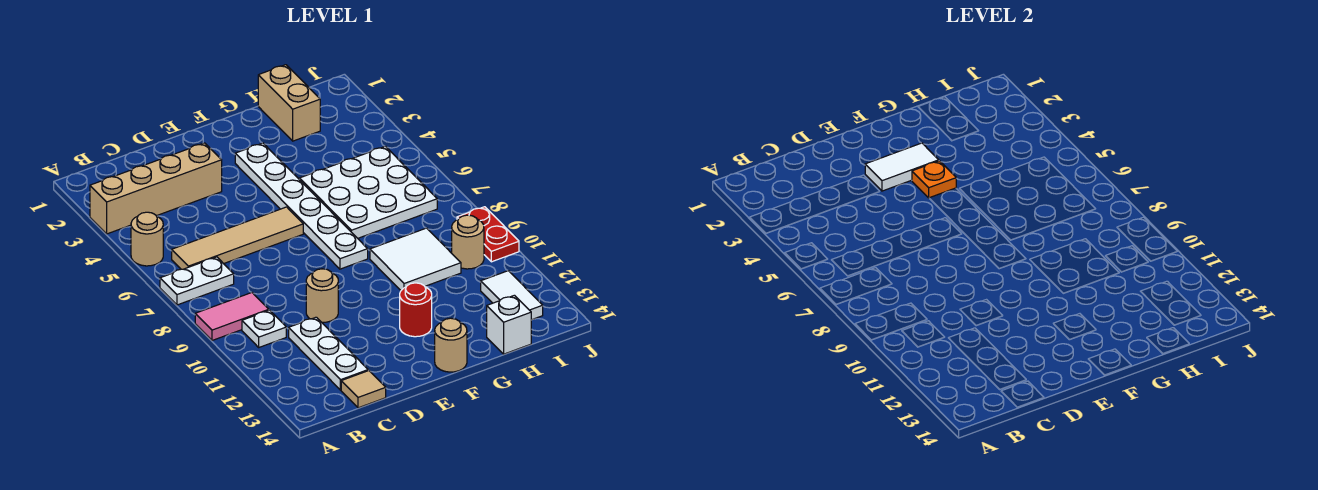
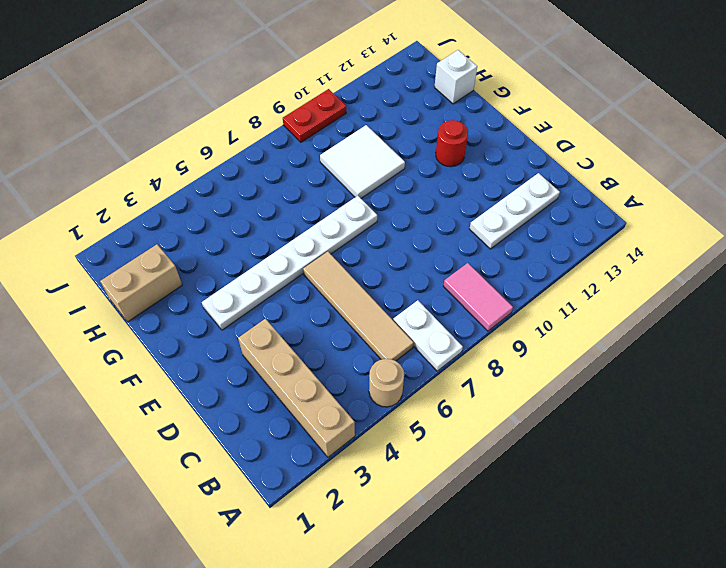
none -> white plate B10 level 1
none -> tan tile C14 level 1
none -> tan round brick D10 level 1

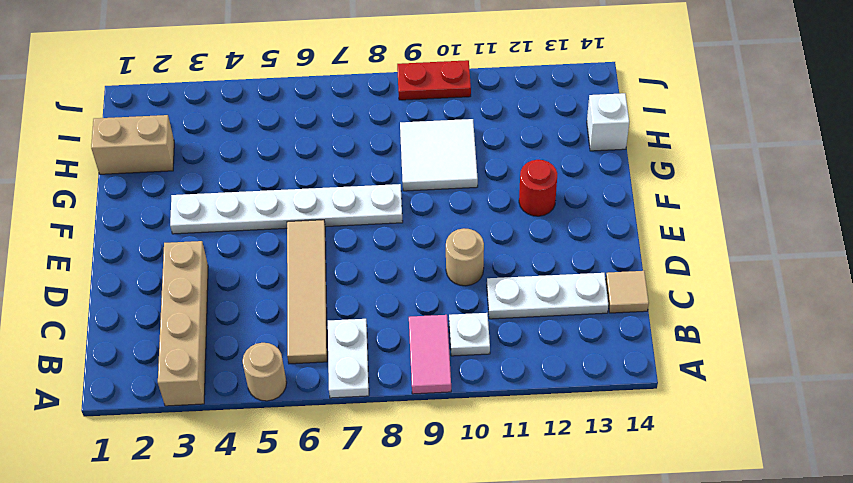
none -> tan round brick F14 level 1
none -> white plate G5:I7 level 1
none -> tan round brick I10 level 1

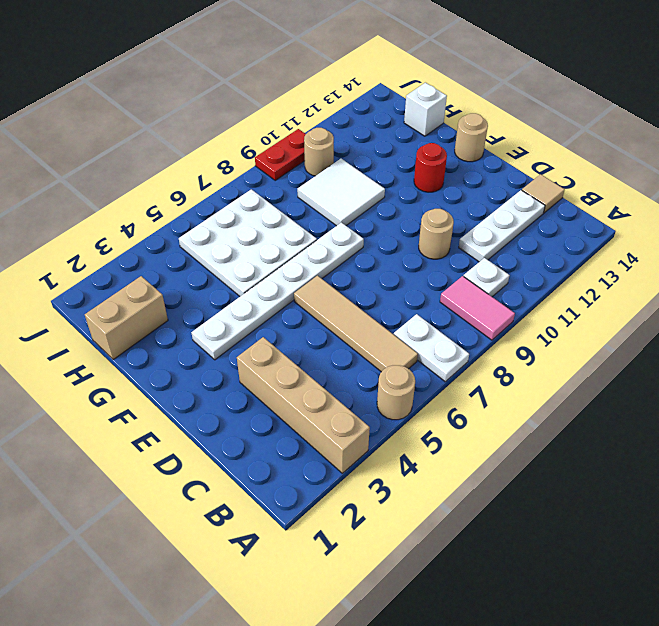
none -> white tile I12:I13 level 1
none -> white tile E3:F3 level 2
none -> orange plate F4 level 2

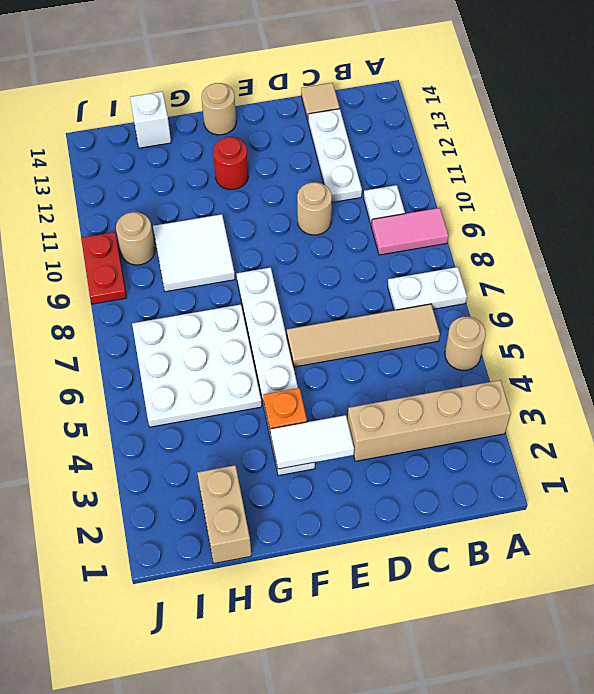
none -> white tile I12:I13 level 1

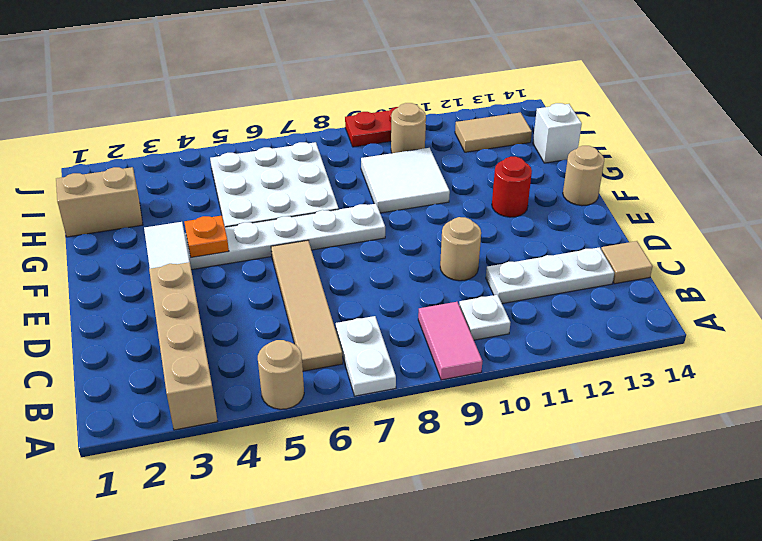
tan tile I12:I13 level 1 -> white tile I12:I13 level 1

